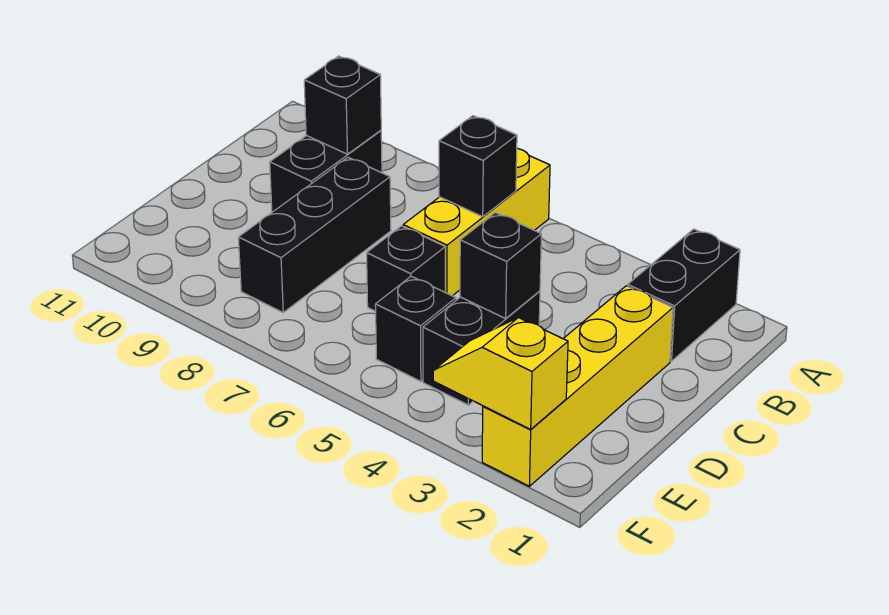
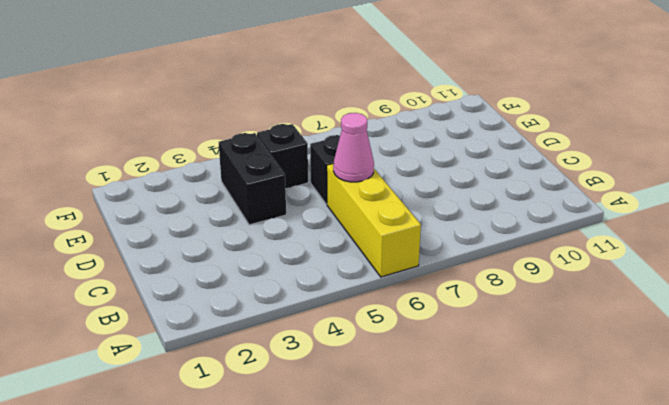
pink cone C6 level 2 -> none
none -> black brick A2:B2 level 1
none -> black brick B9:C9 level 1
none -> yellow brick C2:F2 level 1

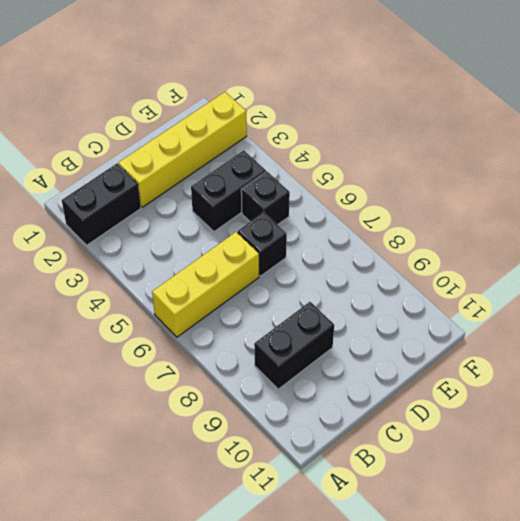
none -> black brick C8:E8 level 1
none -> black brick B6 level 2
none -> black brick B9 level 2

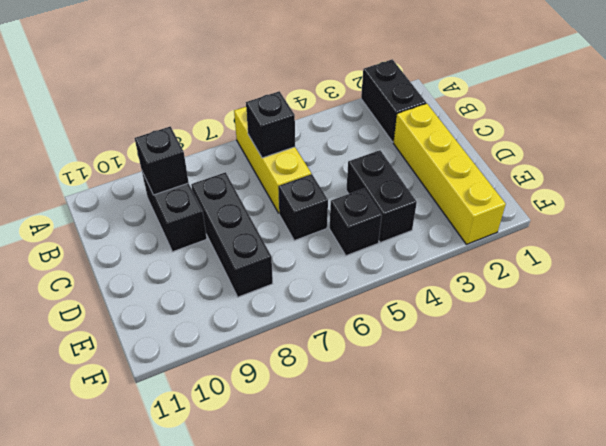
none -> black brick D4 level 2
none -> yellow slope F2:F3 level 2 top 2

